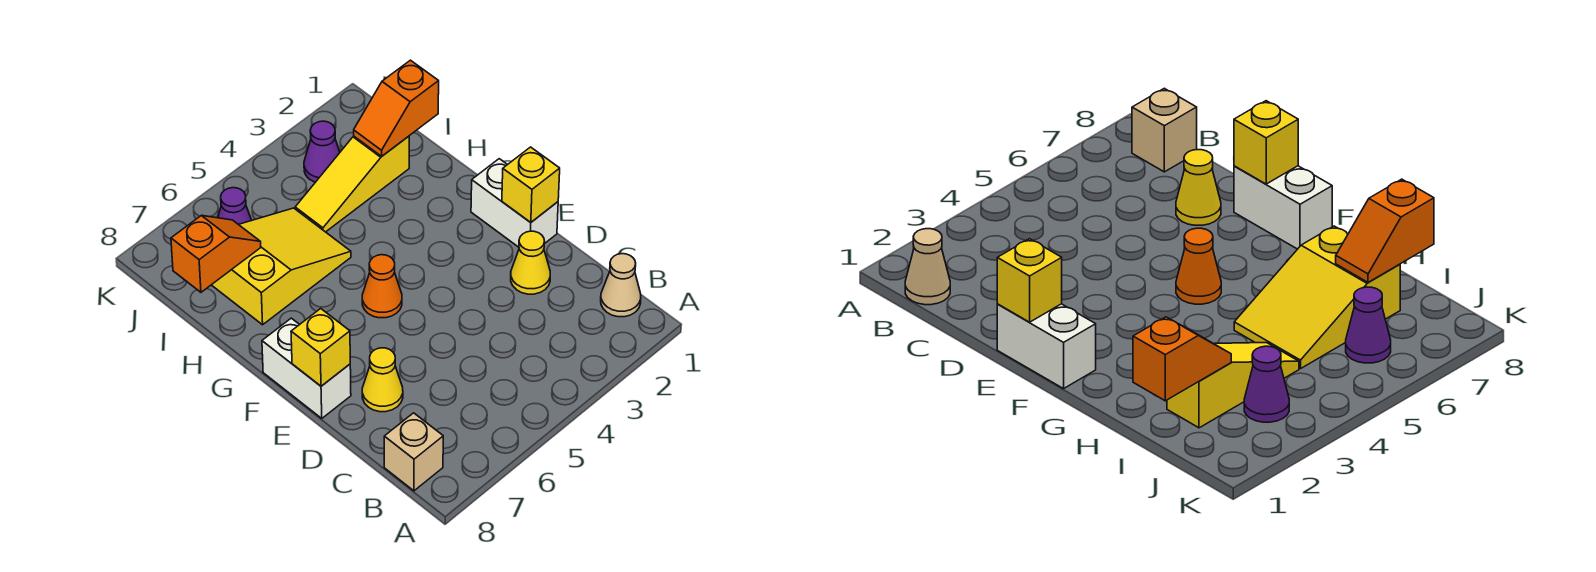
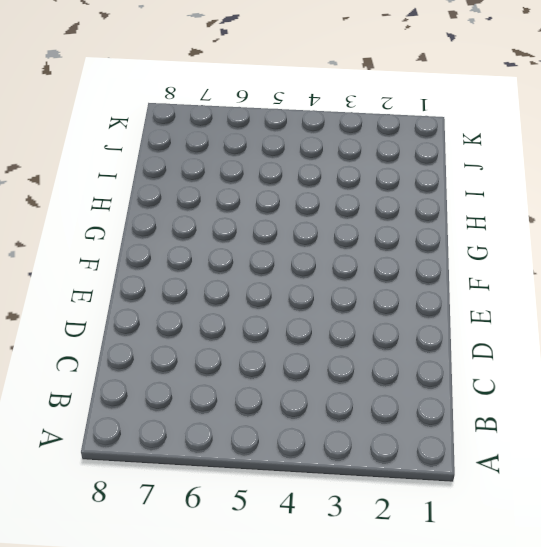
none -> tan cone B1 level 1
none -> tan brick B8 level 1
none -> yellow cone D2 level 1

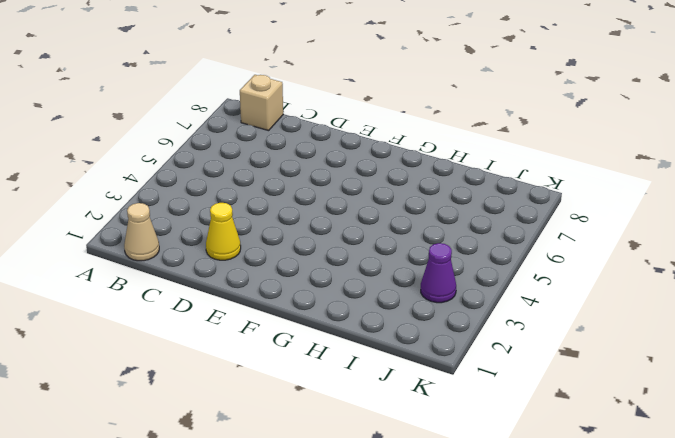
none -> yellow cone D7 level 1
none -> white brick E1:F1 level 1
none -> white brick E8:F8 level 1

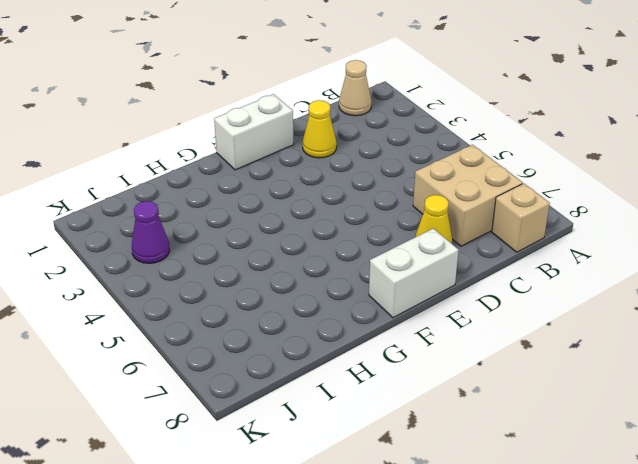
tan brick B6:C7 level 1 -> none
none -> orange cone F5 level 1
none -> yellow slope H5:I7 level 1 top 7
none -> yellow slope I2:I4 level 1 top 2

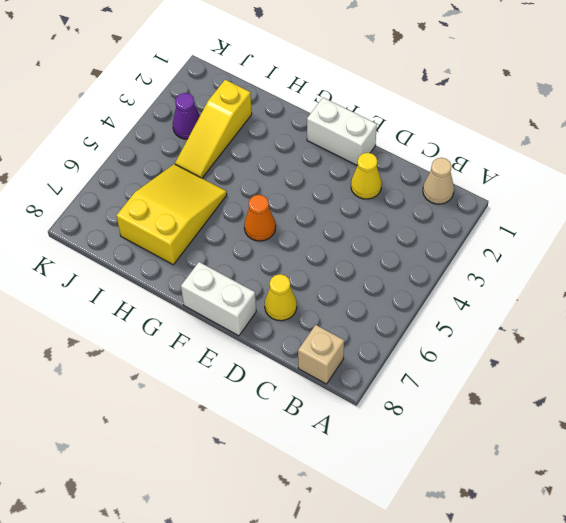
none -> purple cone J6 level 1
none -> yellow brick E1 level 2
none -> yellow brick E8 level 2

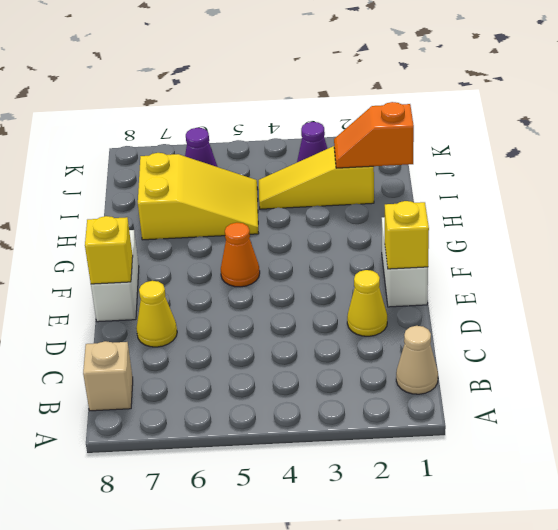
none -> orange slope I7:I8 level 2 top 8

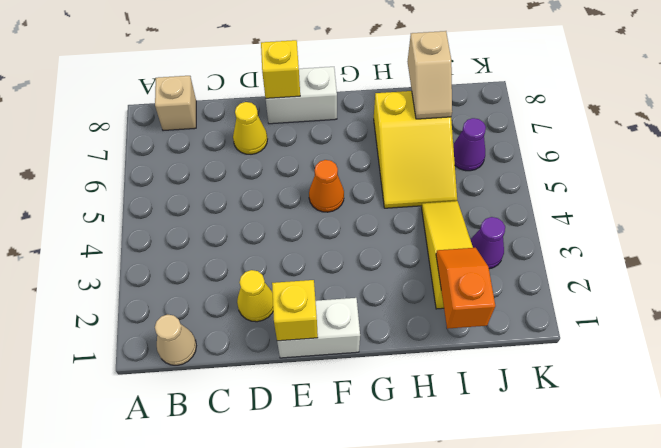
tan slope I7:I8 level 2 top 8 -> orange slope I7:I8 level 2 top 8

